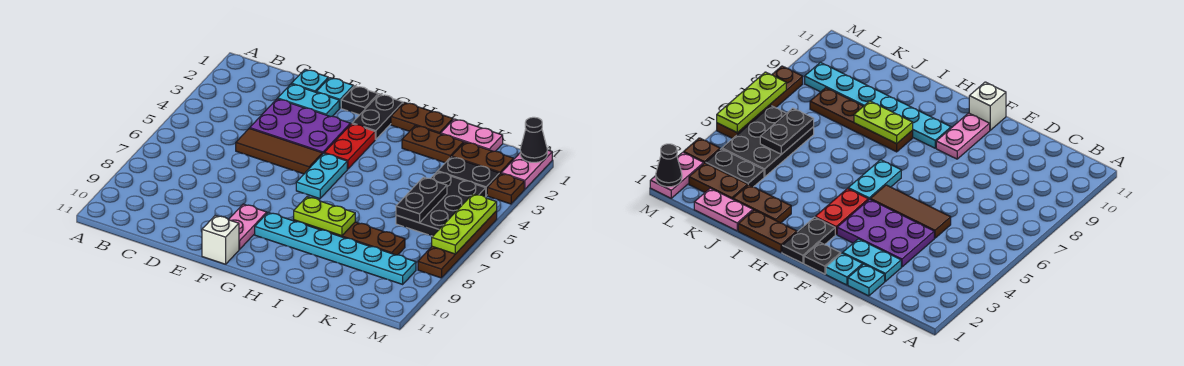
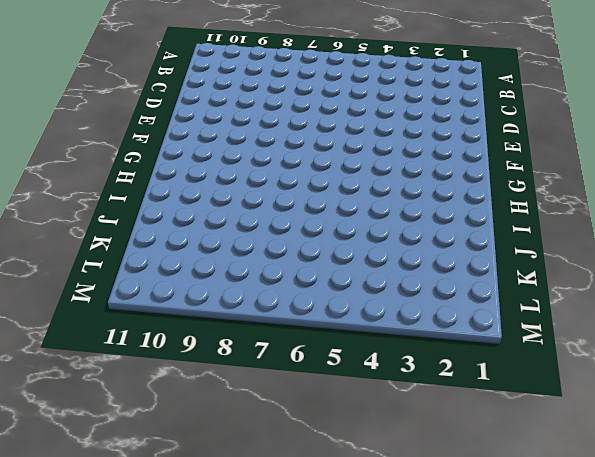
none -> cyan plate D1 level 1
none -> cyan plate D2:E2 level 1
none -> purple plate D3:F4 level 1

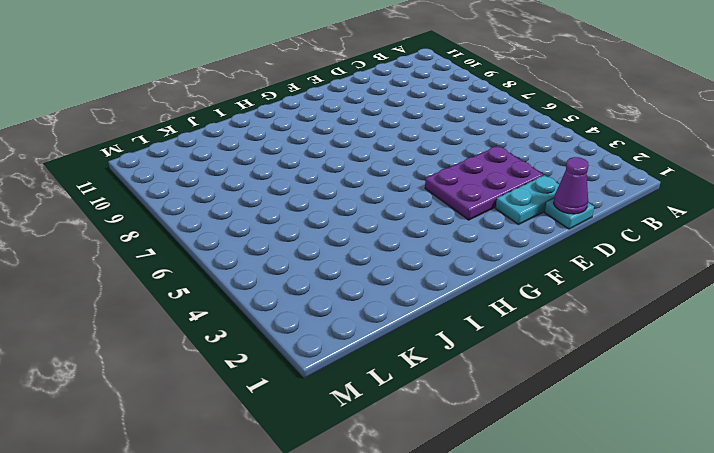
purple cone D1 level 2 -> none
none -> brown tile D5:F5 level 1
none -> cyan plate E1 level 1
none -> black plate F1 level 1

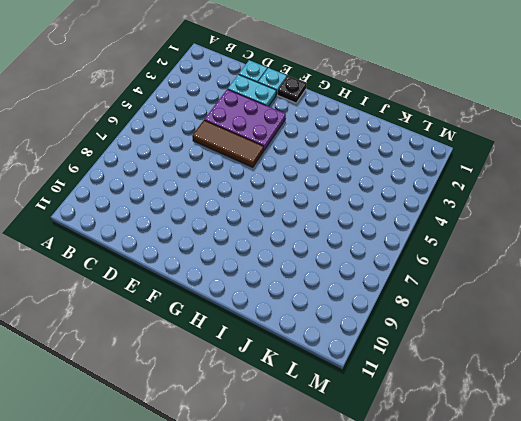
none -> pink plate F9:F10 level 1
none -> white brick F11 level 1
none -> black plate G1:G2 level 1

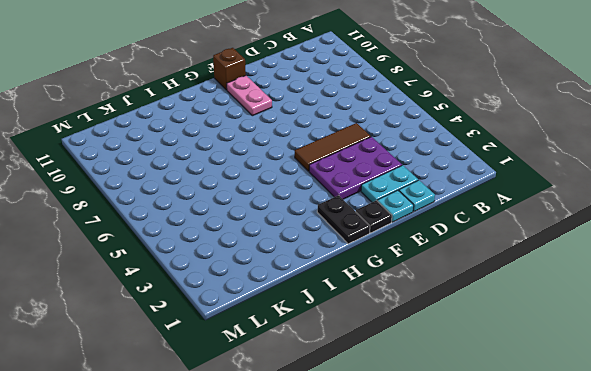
brown brick F11 level 1 -> white brick F11 level 1
none -> red plate G3:G4 level 1
none -> cyan plate G5:G6 level 1
none -> cyan plate G9:L9 level 1

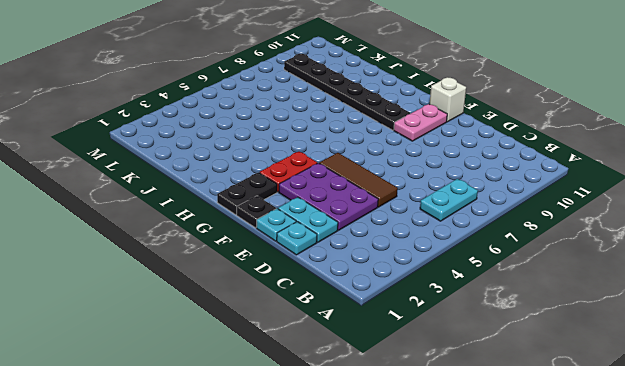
cyan plate B6:B7 level 1 -> cyan plate G5:G6 level 1
black plate G9:L9 level 1 -> cyan plate G9:L9 level 1
none -> brown plate H1:I1 level 1
none -> brown plate H8:K8 level 1
none -> brown plate I2:J2 level 1

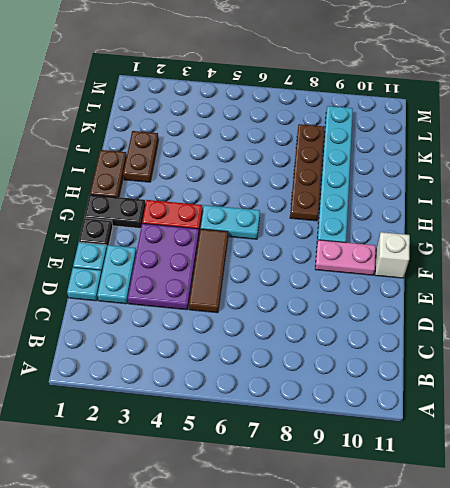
none -> pink plate J1:K1 level 1
none -> brown plate K2:L2 level 1
none -> black plate K3:L3 level 1

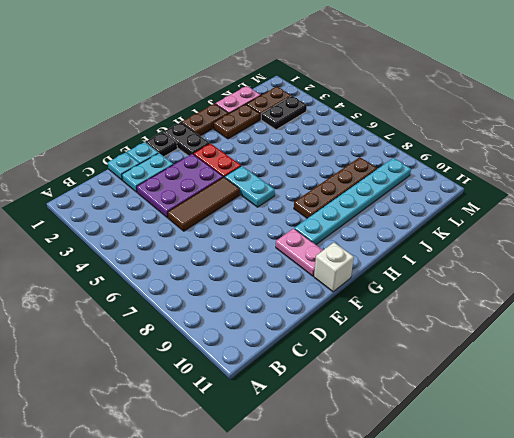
none -> black plate K4:L6 level 1
none -> pink plate M1:M2 level 1
none -> brown plate M3 level 1

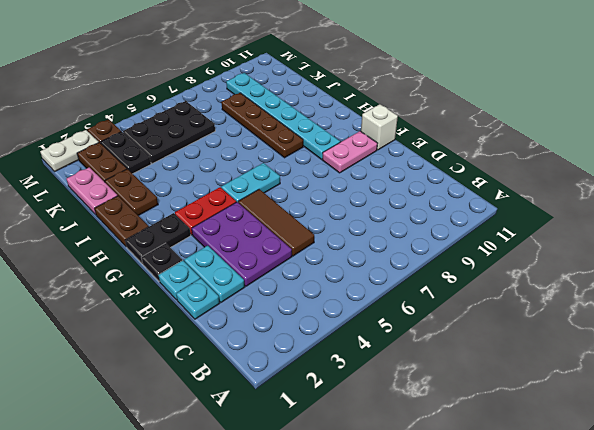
white plate M1:M2 level 1 -> pink plate M1:M2 level 1
none -> brown plate M5:M8 level 1
none -> lime plate H8:I8 level 2
none -> black plate K5:K6 level 2

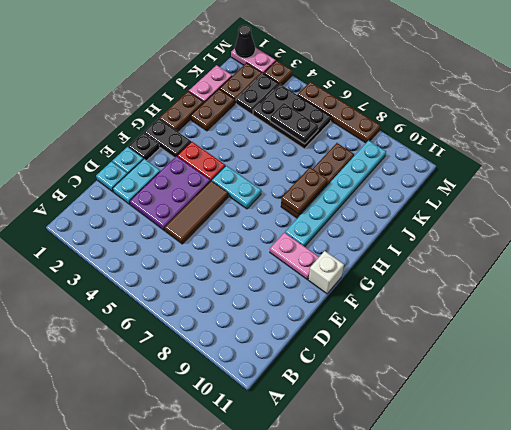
brown plate H8:I8 level 2 -> lime plate H8:I8 level 2
none -> lime plate M5:M7 level 2

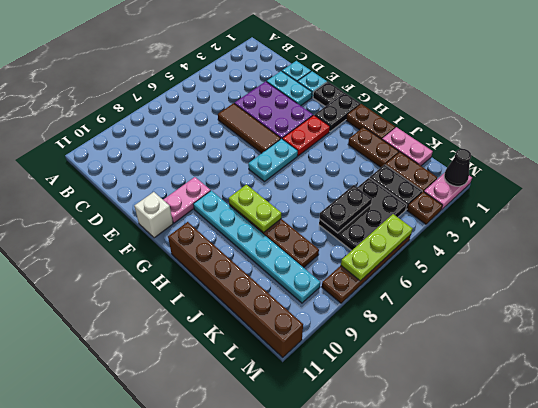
brown brick H11:M11 level 1 -> none

